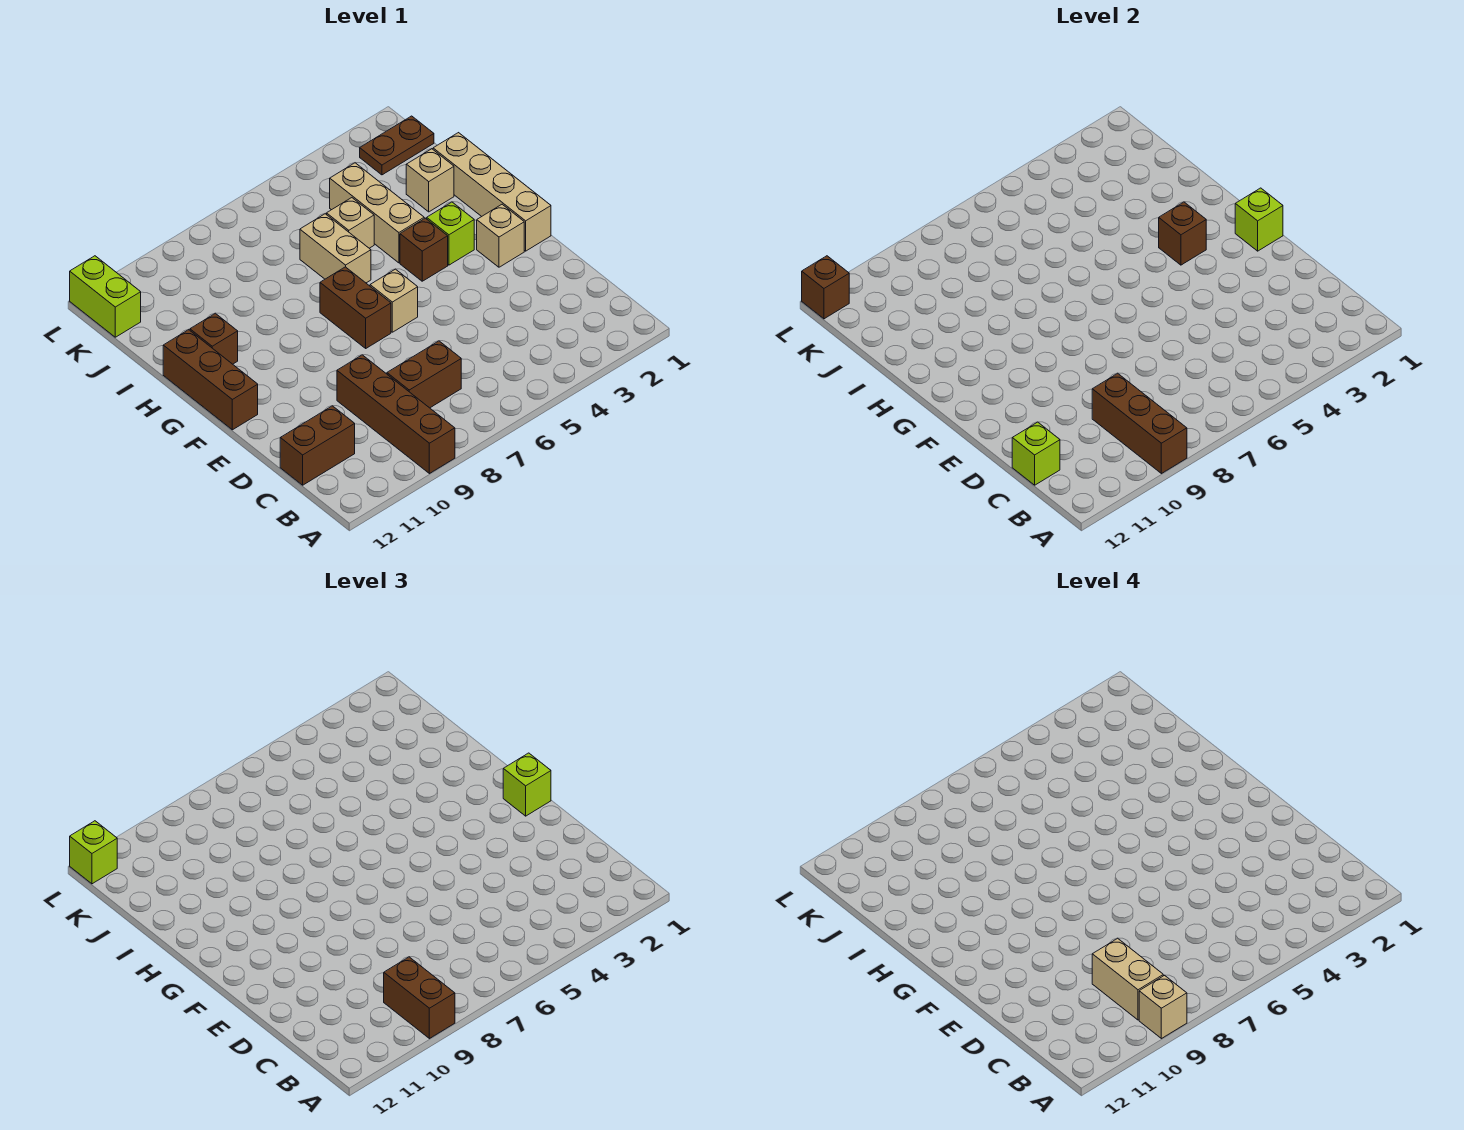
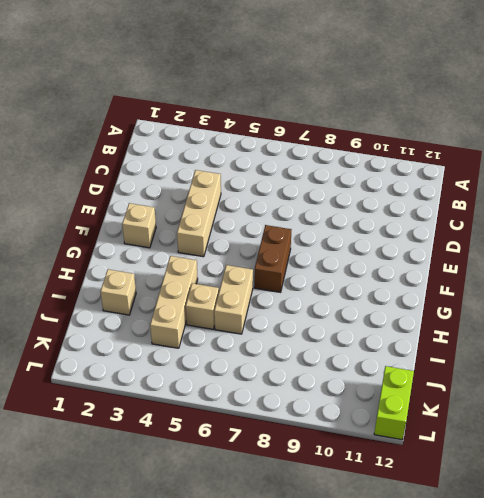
tan brick D4:F4 level 1 -> none
none -> brown brick A9:D9 level 1
none -> brown brick C7:C8 level 1
none -> brown brick C11:C12 level 1

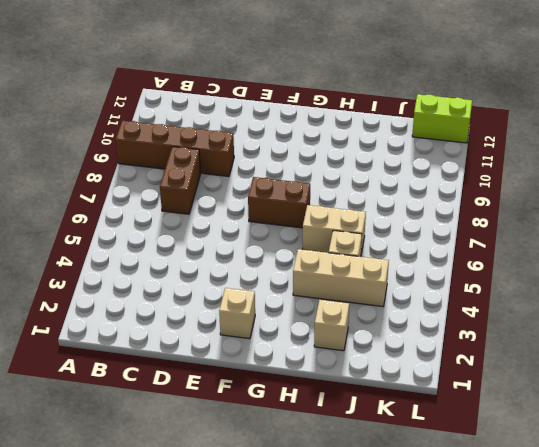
none -> brown brick C11:C12 level 1
none -> tan brick F1:I1 level 1
none -> tan brick F6 level 1

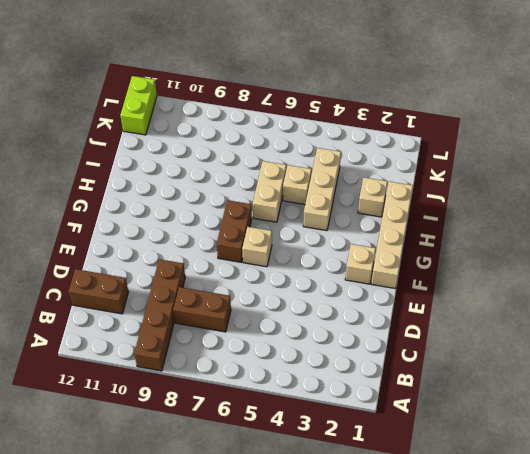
none -> brown brick F12:H12 level 1
none -> lime brick G3 level 1
none -> brown brick G4 level 1

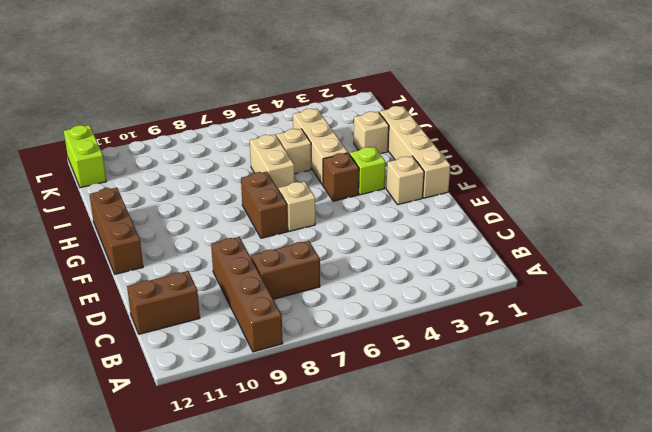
none -> brown brick H11 level 1
none -> brown plate K1:K2 level 1
none -> brown brick A9:C9 level 2

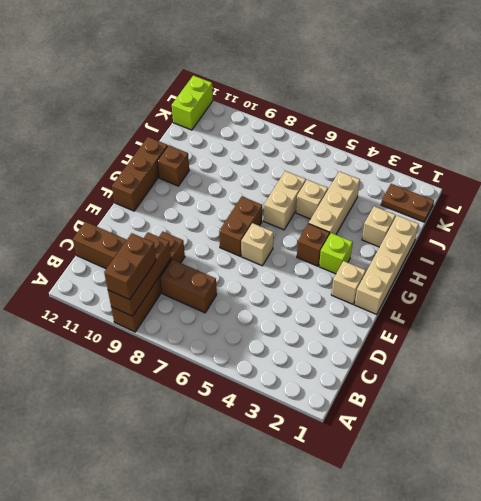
none -> lime brick C12 level 2
none -> lime brick F1 level 2
none -> brown brick G3 level 2

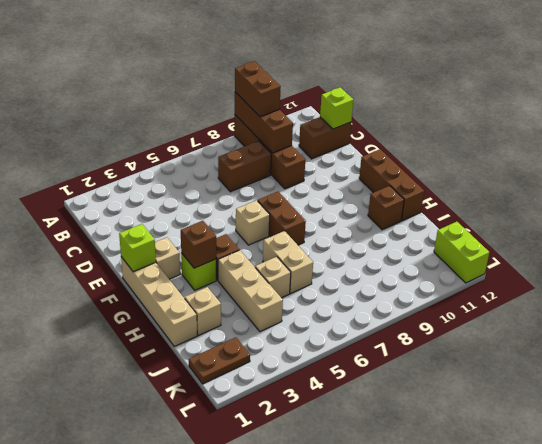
none -> brown brick L12 level 2
none -> lime brick F1 level 3
none -> lime brick L12 level 3

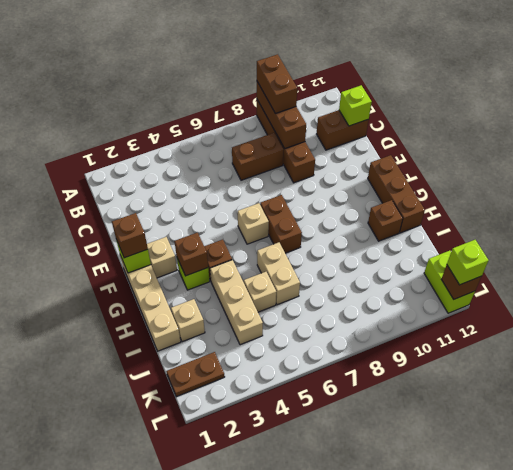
brown brick F1 level 3 -> lime brick F1 level 3
none -> tan brick A9 level 4
none -> tan brick B9:C9 level 4

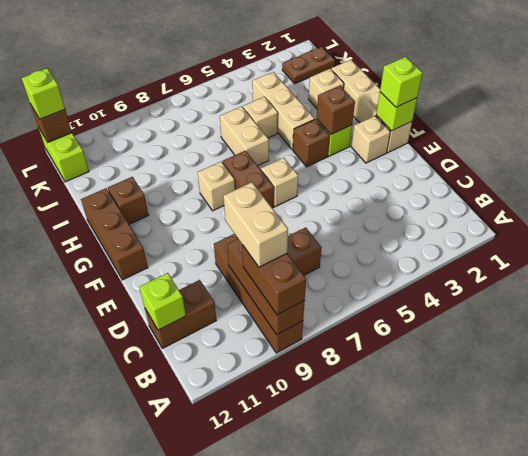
tan brick G8 level 1 -> tan brick A9 level 4

